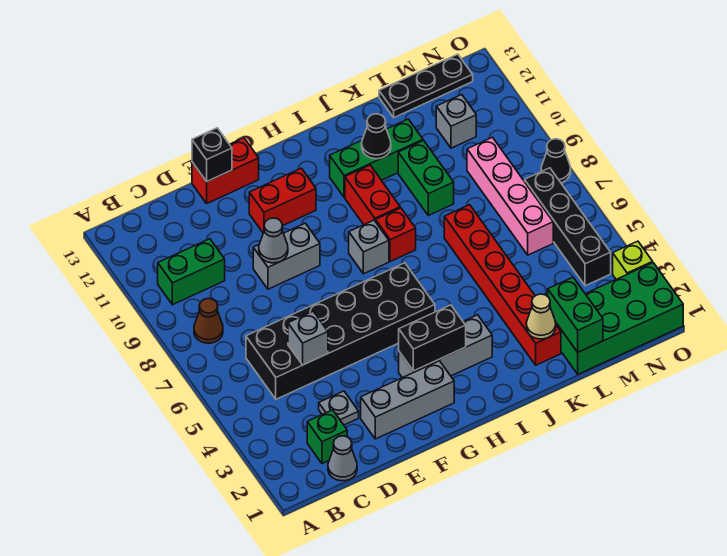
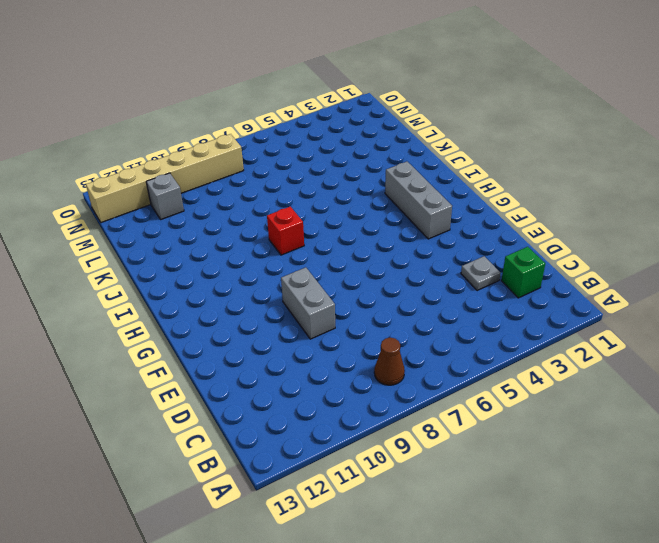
tan brick N8:N13 level 1 -> black plate L13:N13 level 1
none -> green brick B10:C10 level 1
none -> grey cone C1 level 1
none -> black brick C5:H6 level 1
none -> grey brick E2:G2 level 1

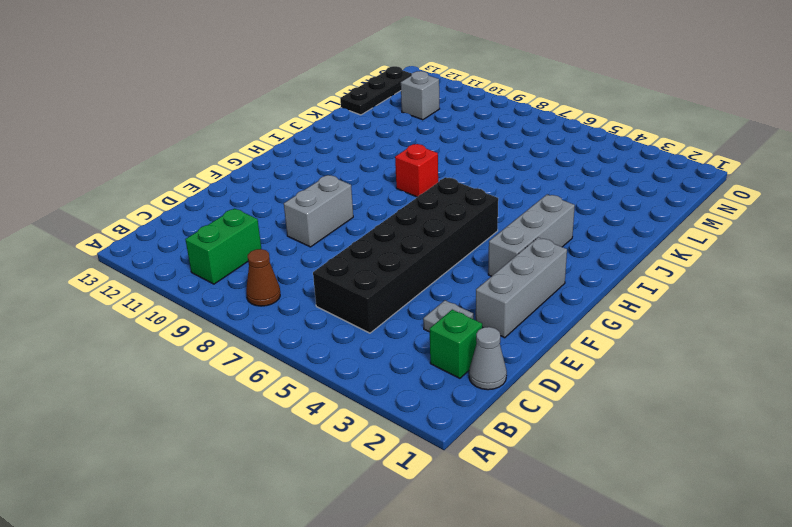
none -> red brick E13:F13 level 1
none -> red brick F11:G11 level 1
none -> grey brick H8 level 1
none -> red brick I9:I10 level 1

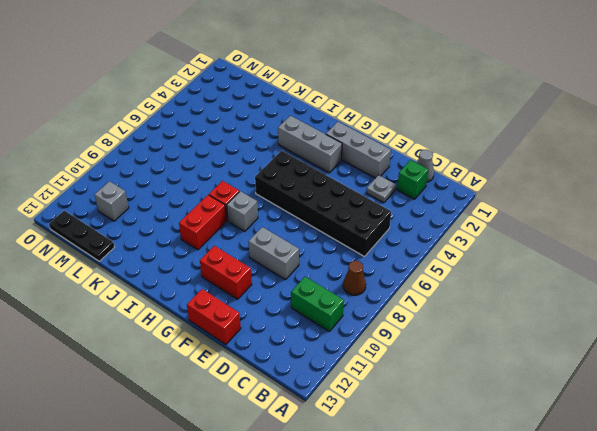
none -> green brick I11:K11 level 1
none -> red brick K2:K7 level 1
none -> green brick K9:K10 level 1
none -> green brick L1:O2 level 1

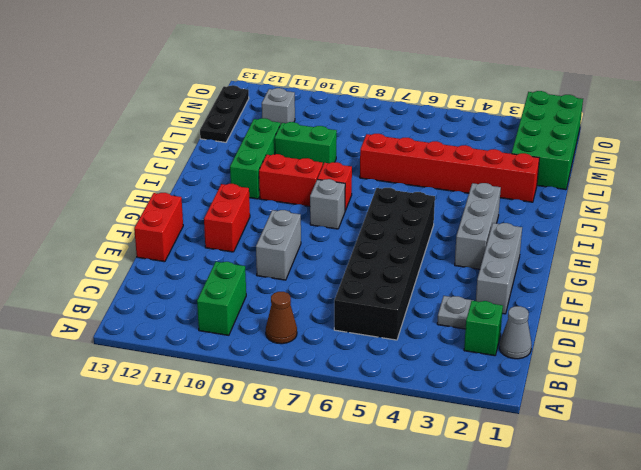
none -> pink brick M6:M9 level 1
none -> black brick N4:N7 level 1
none -> lime brick O3 level 1
none -> black cone O8 level 1

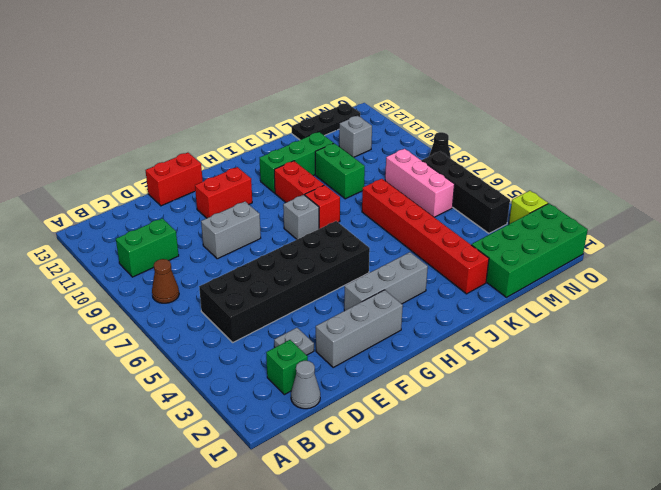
pink brick M6:M8 level 1 -> pink brick M6:M9 level 1
none -> grey brick D5 level 2
none -> grey cone E9 level 2
none -> black brick E13 level 2
none -> black brick G3:H3 level 2

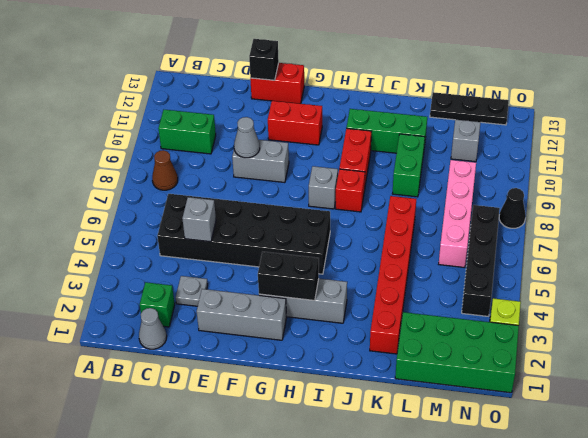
none -> black cone J11 level 2
none -> tan cone K2 level 2
none -> green brick L1:L2 level 2

